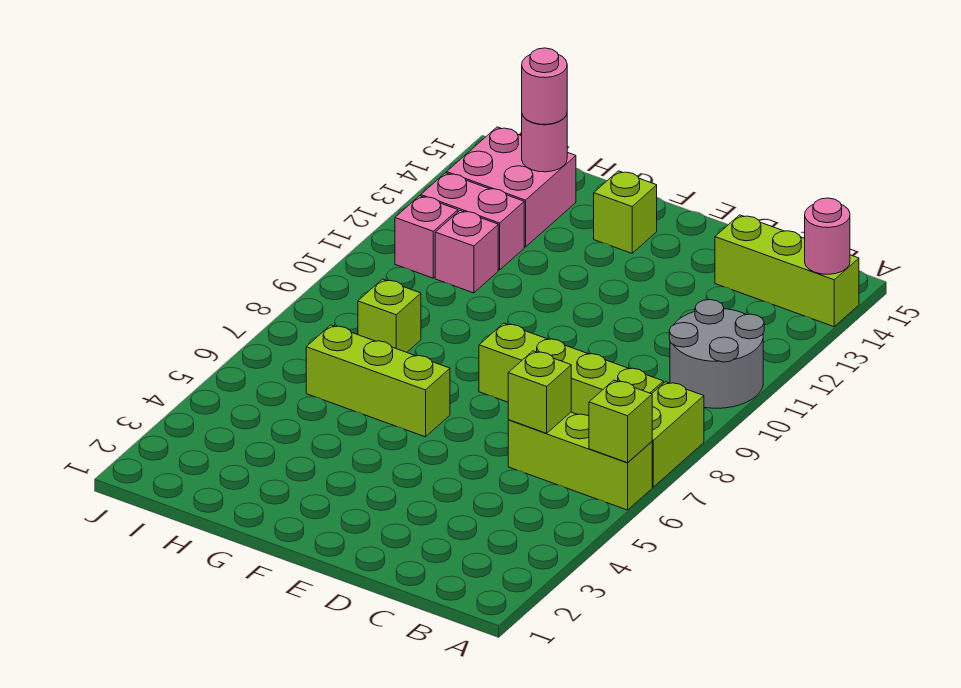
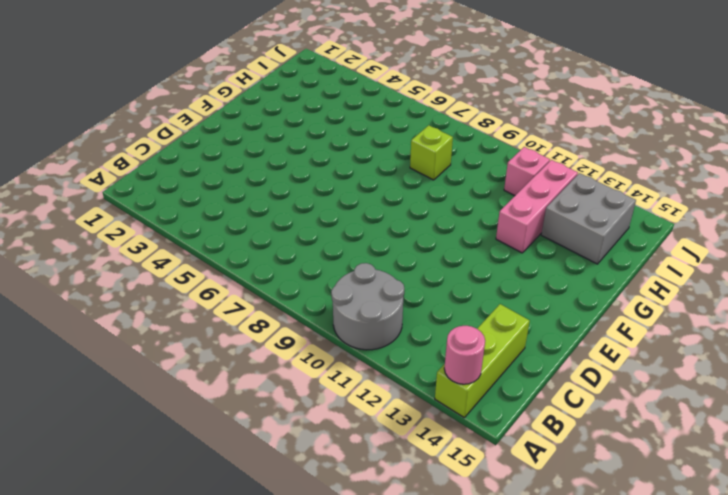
pink brick G12:I12 level 1 -> pink brick H12:I12 level 1
grey brick H13:I14 level 1 -> pink brick H13:I14 level 1
none -> lime brick A6:C6 level 1
none -> lime brick A7:A8 level 1
none -> lime brick B8:E8 level 1

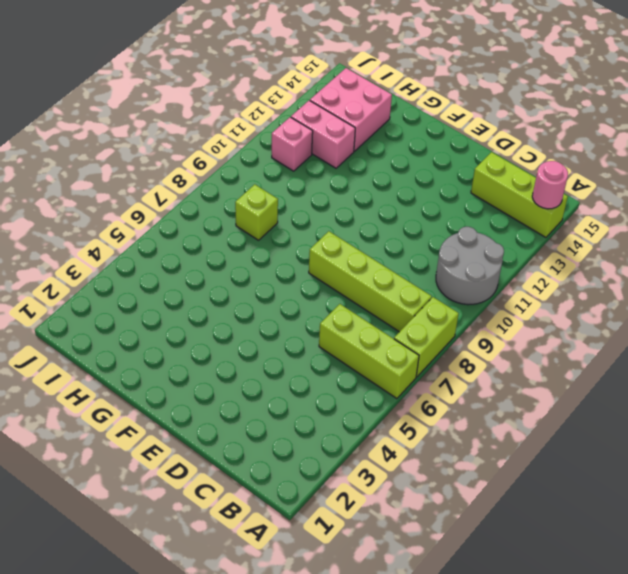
none -> lime brick F6:H6 level 1
none -> lime brick F14 level 1
none -> pink brick H11 level 1

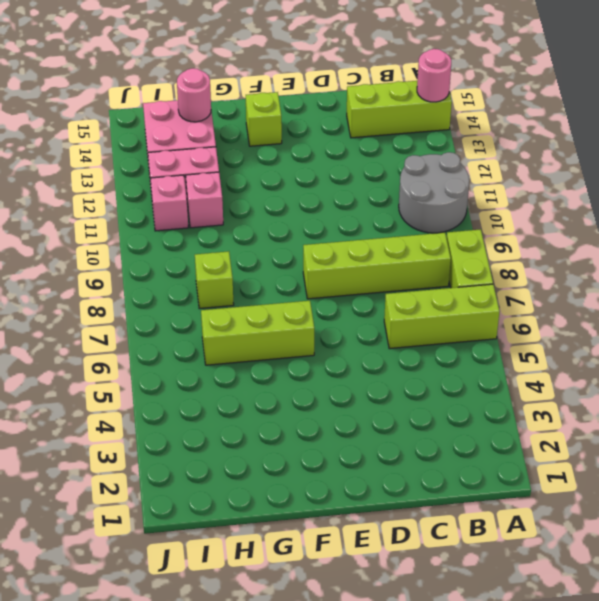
none -> lime brick A6 level 2
none -> lime brick C6 level 2
none -> pink round brick H14 level 3

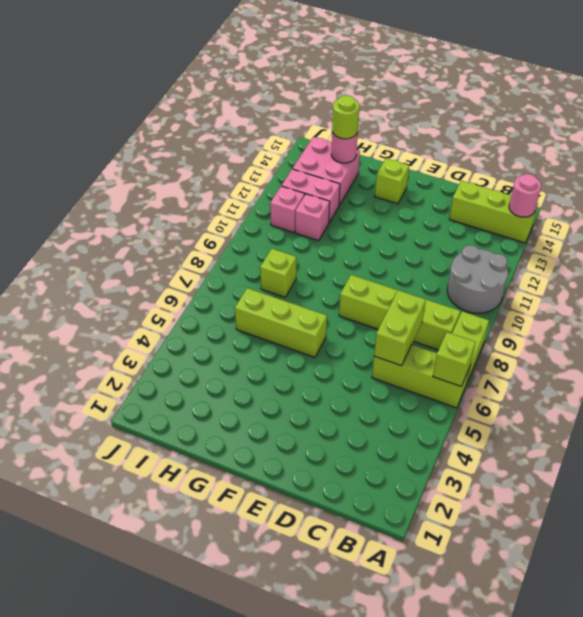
lime brick C6:C7 level 2 -> lime brick C6 level 2
lime round brick H14 level 3 -> pink round brick H14 level 3

